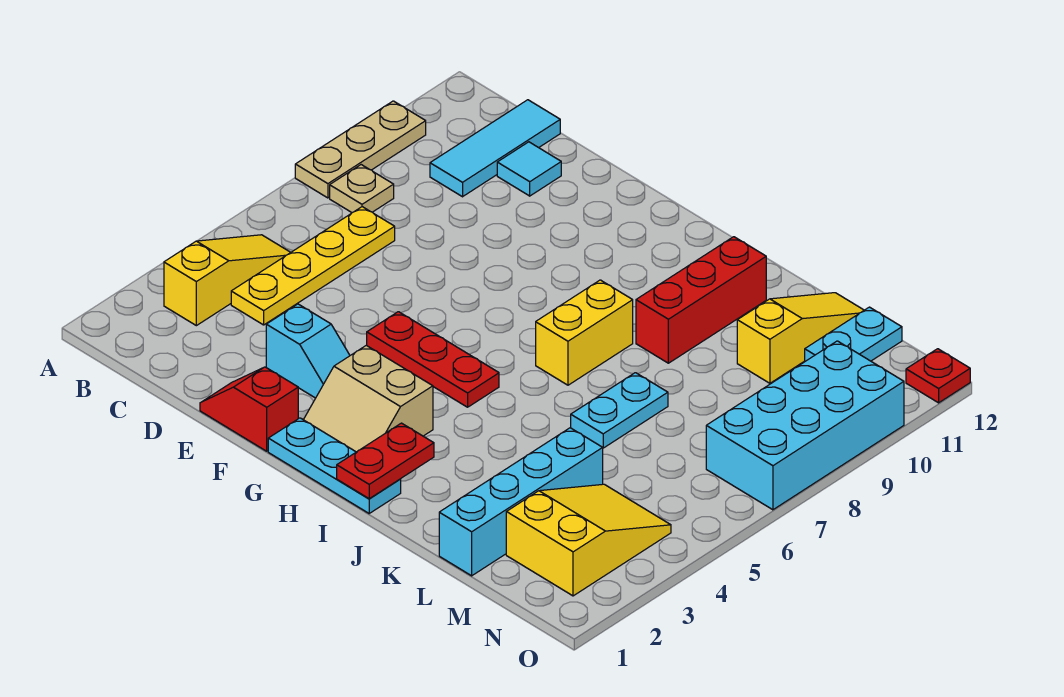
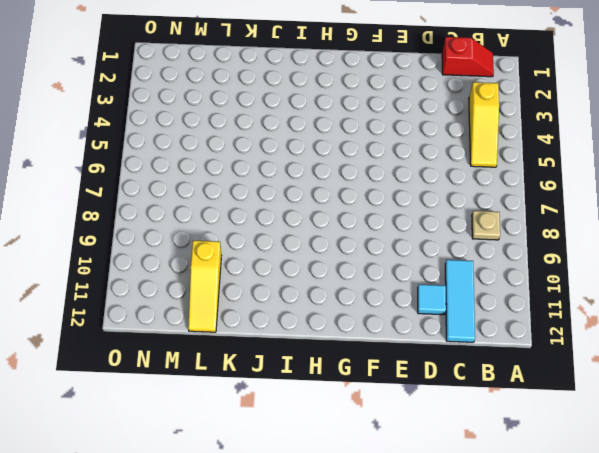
red slope B1:C1 level 1 top C -> red slope E1:F1 level 1 top F
none -> tan plate A8:A10 level 1
none -> yellow plate C4:C7 level 1
none -> cyan slope E3:F3 level 1 top E

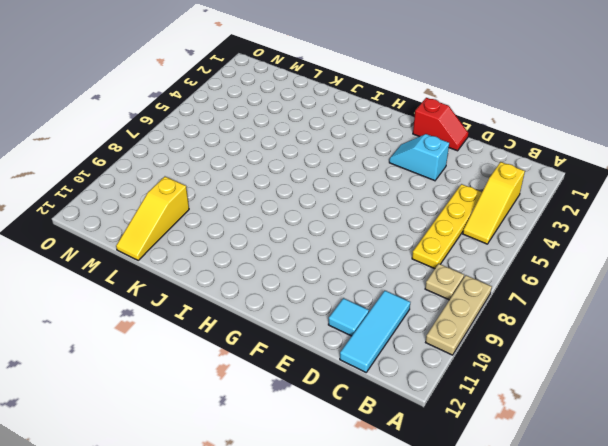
none -> red plate F5:H5 level 1
none -> cyan plate G1:I1 level 1
none -> tan slope G2:H3 level 1 top 3

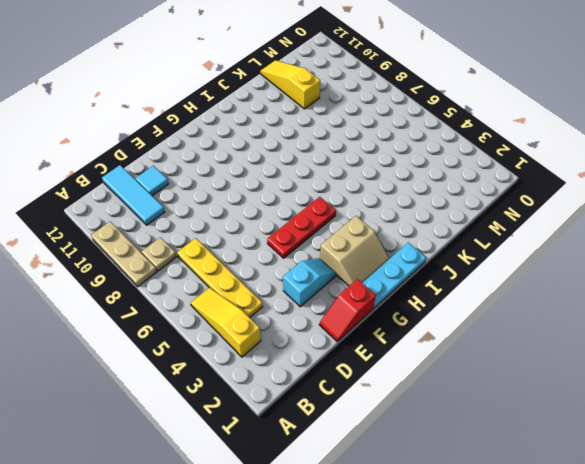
none -> yellow brick I7:I8 level 1
none -> red brick J9:J11 level 1
none -> cyan plate K6:K7 level 1

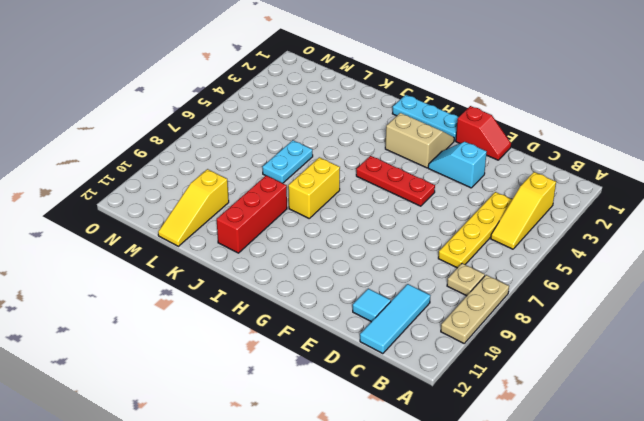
none -> cyan brick L1:L4 level 1
none -> yellow slope M2:N4 level 1 top 2
none -> cyan plate M11:M12 level 1

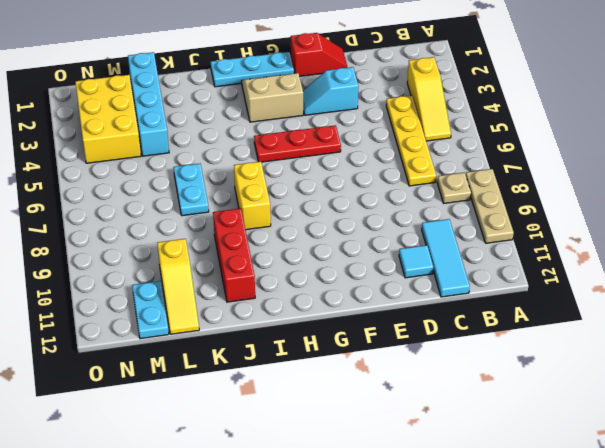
yellow brick M2:N4 level 1 -> yellow slope M2:N4 level 1 top 2
none -> cyan brick N7:O10 level 1
none -> red plate O12 level 1
none -> red plate I1:I2 level 2

